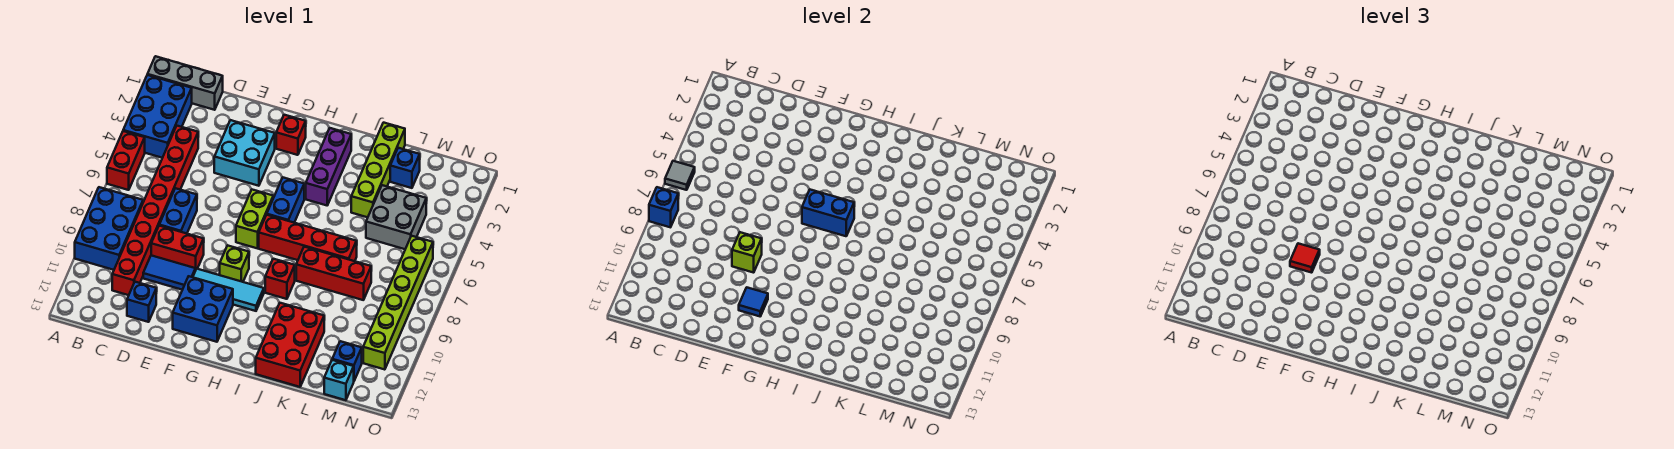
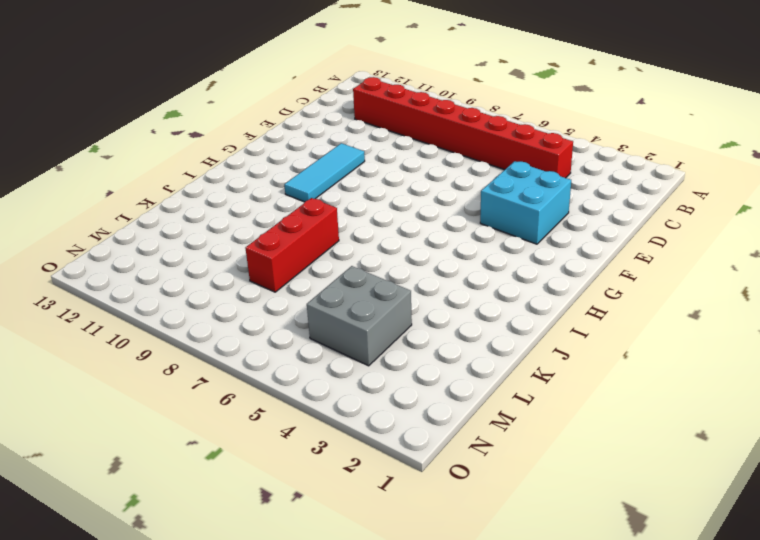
none -> grey brick A1:C1 level 1
none -> blue brick A2:B4 level 1
none -> red brick A5:A6 level 1
none -> blue brick A8:B10 level 1

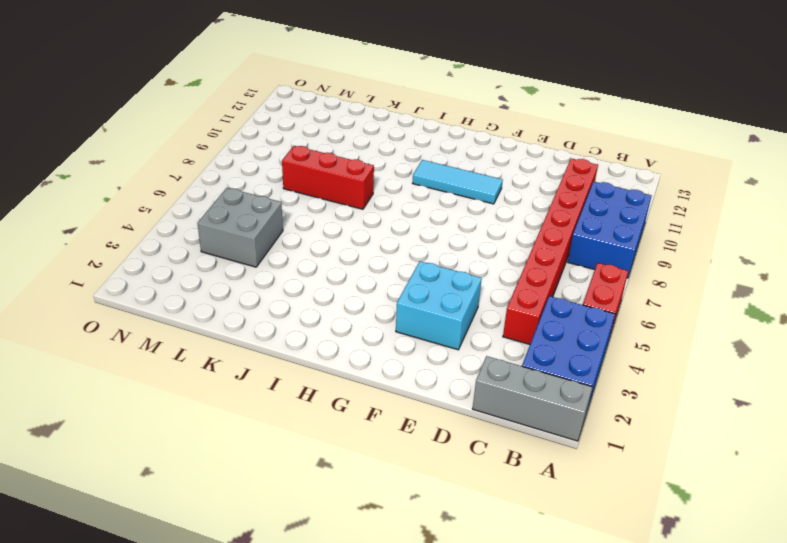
none -> blue brick D7:D8 level 1
none -> red brick D9:E9 level 1
none -> blue tile D10:E10 level 1
none -> blue brick D12 level 1

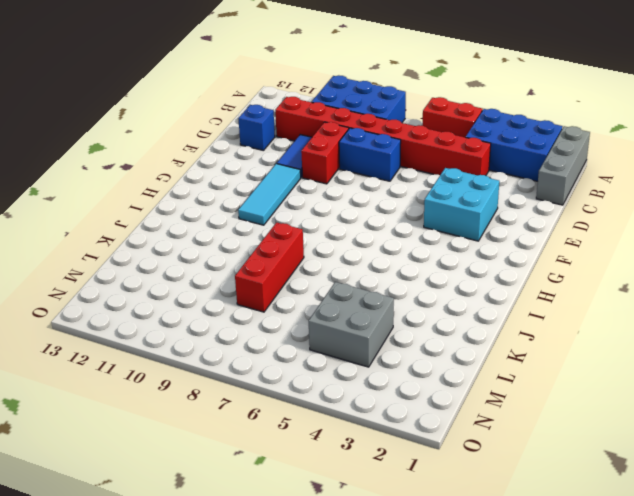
none -> blue brick F11:G12 level 1
none -> red brick G2 level 1
none -> lime brick G6:G7 level 1
none -> lime brick G9 level 1

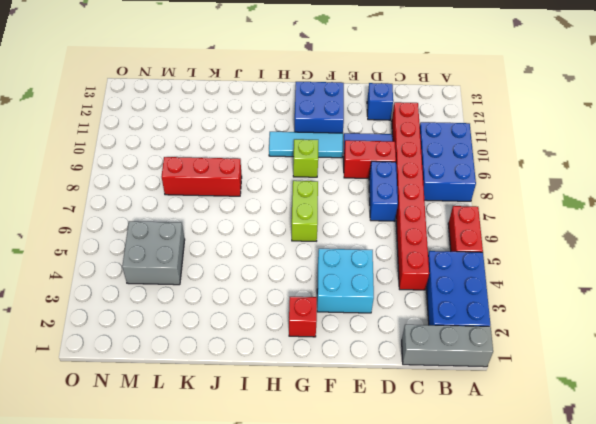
none -> blue brick H5:H6 level 1
none -> red brick H7:K7 level 1
none -> purple brick I2:I4 level 1
none -> red brick I9 level 1

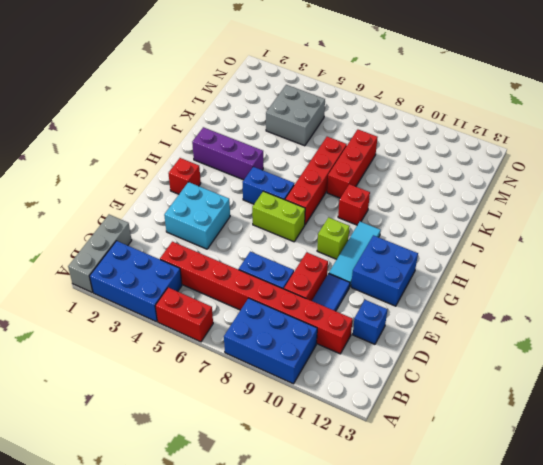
none -> red brick J11:K13 level 1
none -> lime brick K1:K4 level 1
none -> blue brick L2 level 1
none -> blue brick M12 level 1

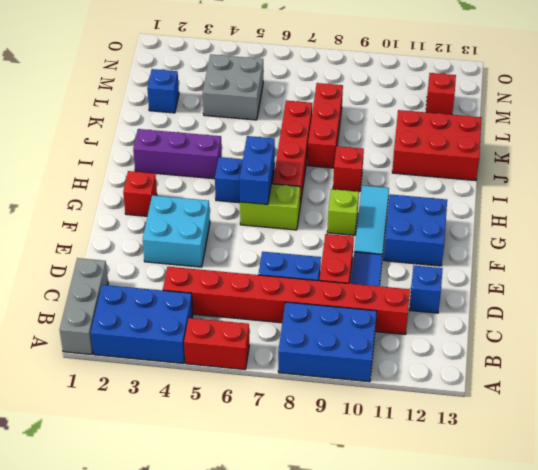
red brick M12 level 1 -> blue brick M12 level 1
none -> lime brick K1:K4 level 1
none -> cyan brick M13 level 1
none -> lime brick N6:N11 level 1
none -> grey tile A6 level 2

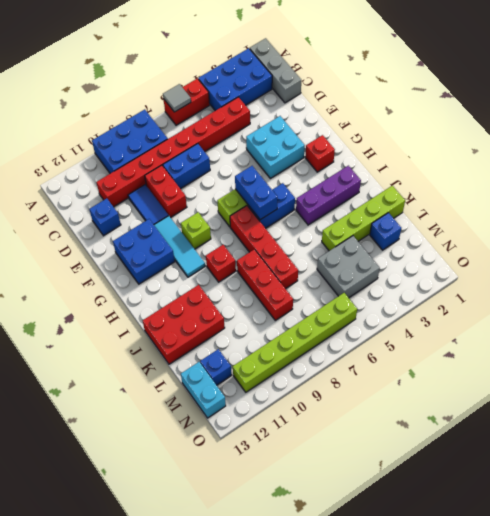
cyan brick M13:N13 level 1 -> cyan brick M13 level 1
none -> blue brick A8 level 2
none -> lime brick E9 level 2
none -> blue tile F11 level 2
none -> red tile E9 level 3

